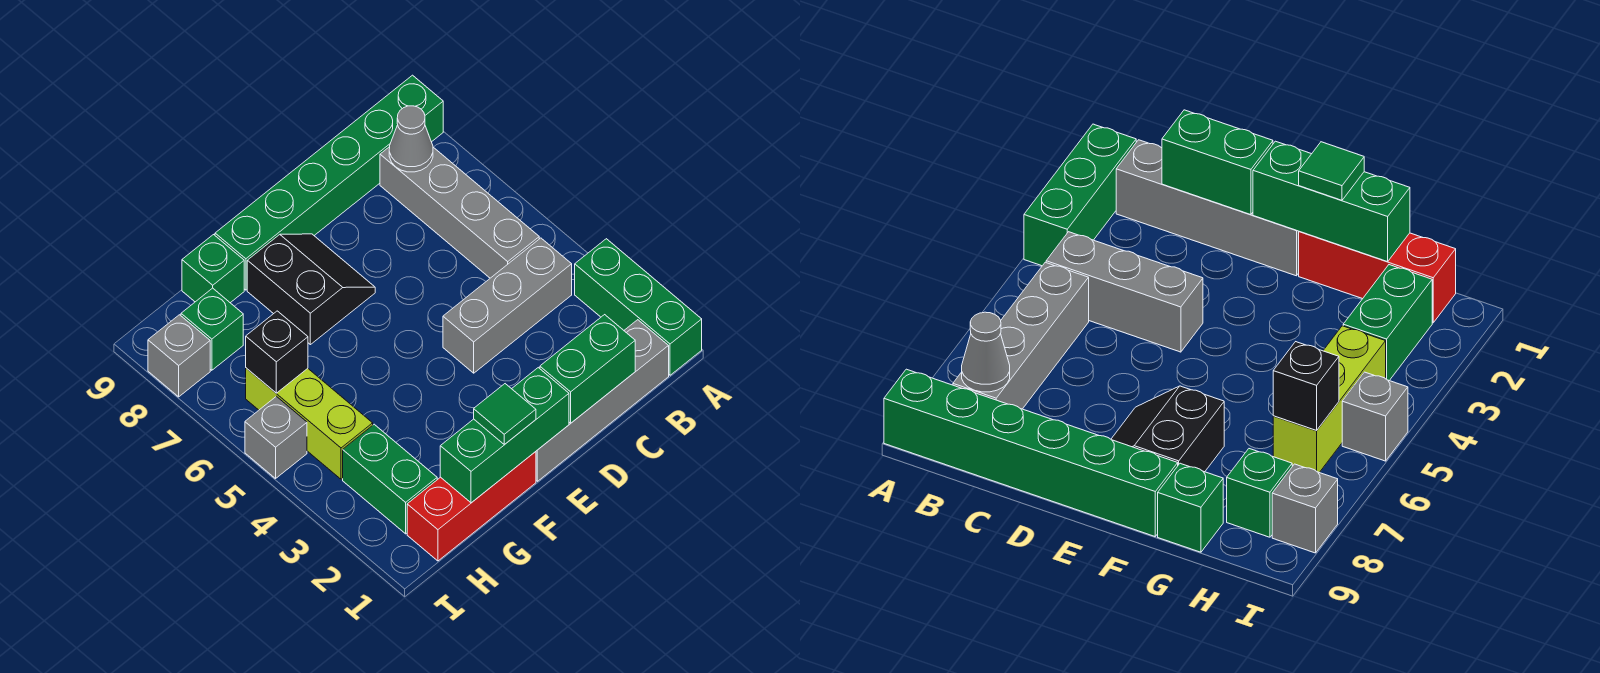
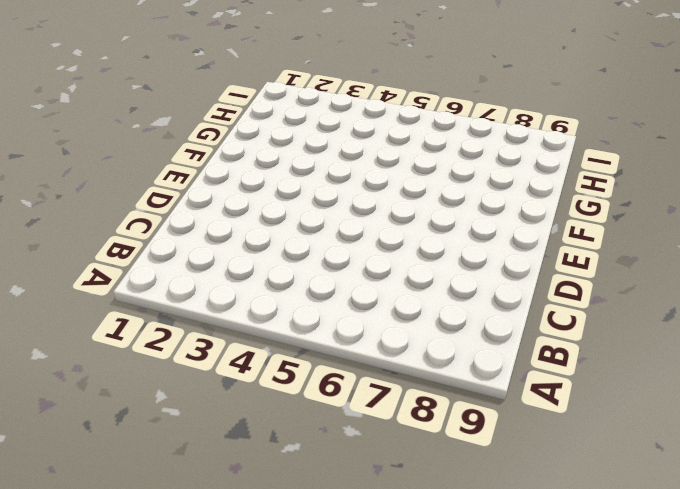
none -> green brick A1:A3 level 1
none -> green brick A9:F9 level 1
none -> grey brick B1:E1 level 1

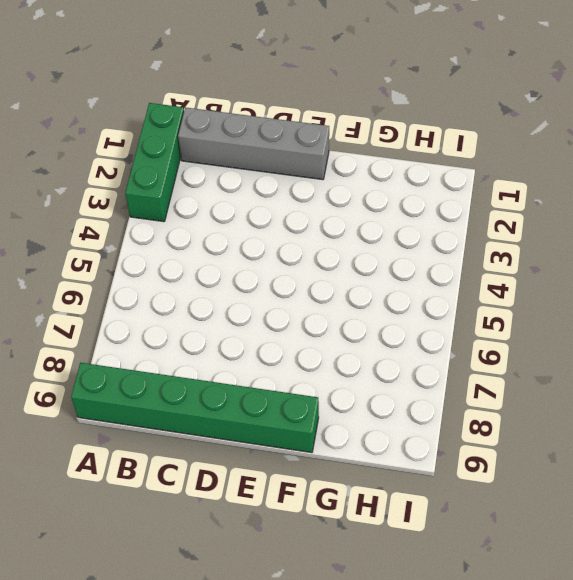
none -> grey brick B4:D4 level 1
none -> grey brick B5:B8 level 1
none -> black slope E7:F8 level 1 top F

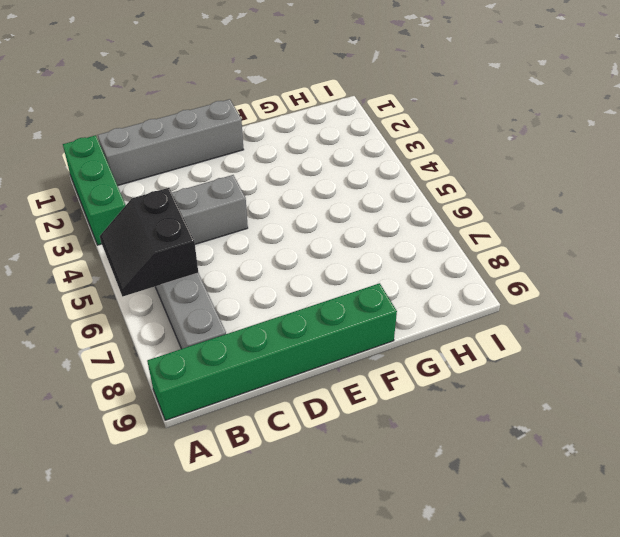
black slope A5:B6 level 2 top B -> black slope E7:F8 level 1 top F
none -> red brick F1:H1 level 1
none -> green brick G9 level 1
none -> green brick H2:H3 level 1

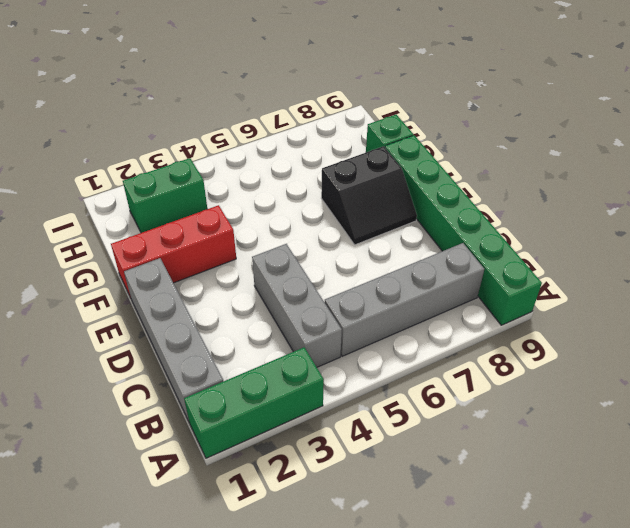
red brick F1:F3 level 1 -> red brick F1:H1 level 1
none -> lime brick H4:H6 level 1
none -> green brick H8 level 1
none -> grey brick I5 level 1

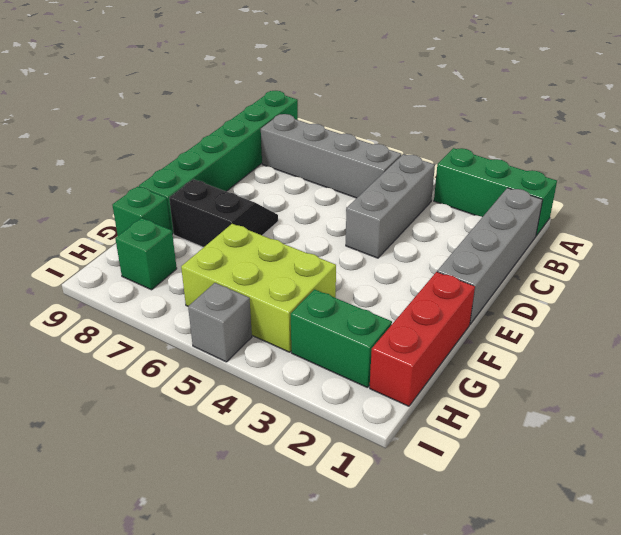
lime brick G4:H6 level 1 -> lime brick H4:H6 level 1
none -> grey brick I8 level 1
none -> grey cone B8 level 2
none -> green brick C1:D1 level 2

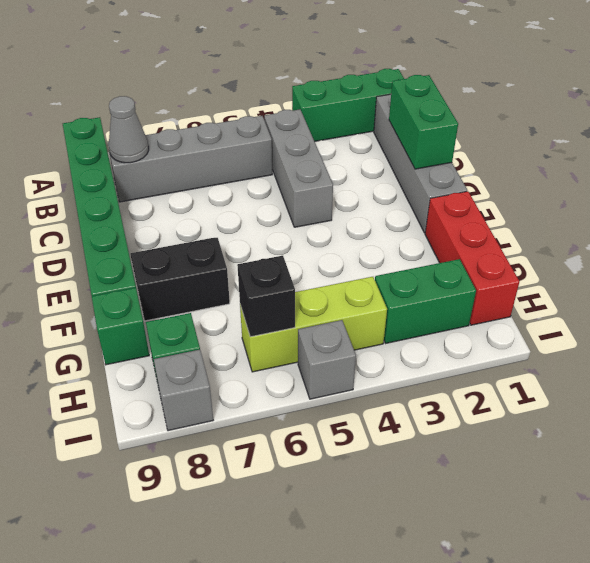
none -> green brick E1:G1 level 2
none -> green tile F1 level 3

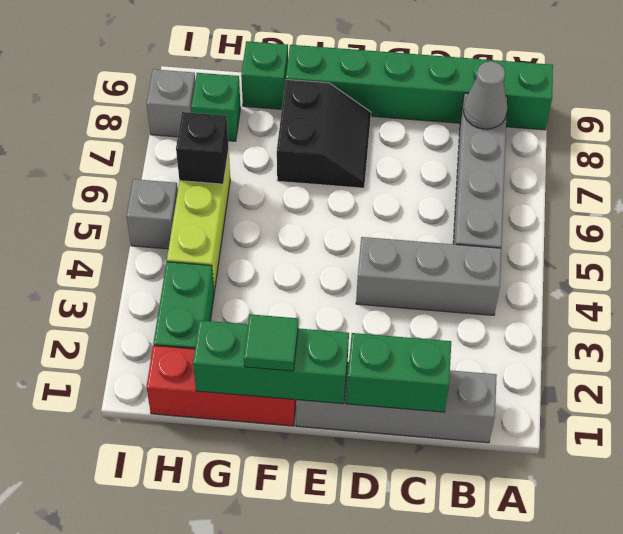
none -> green brick A1:A3 level 1

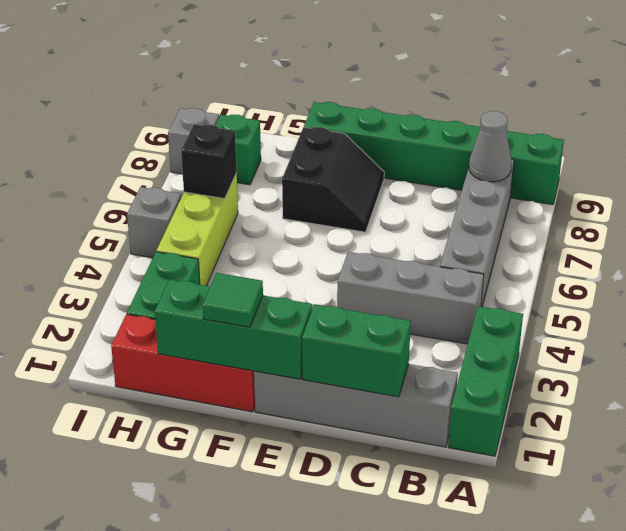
none -> green brick G9 level 1

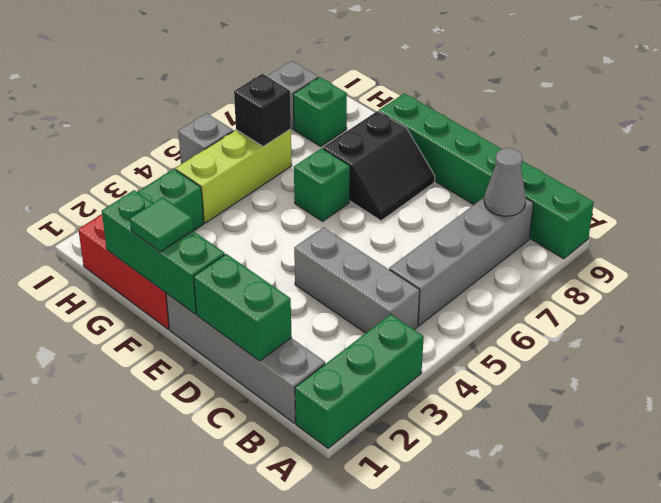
green brick F6 level 1 -> green brick G9 level 1

